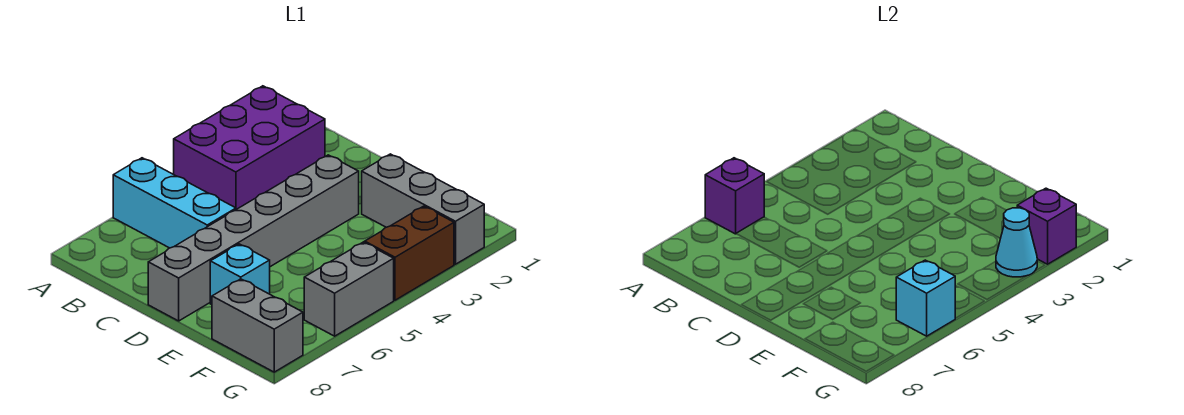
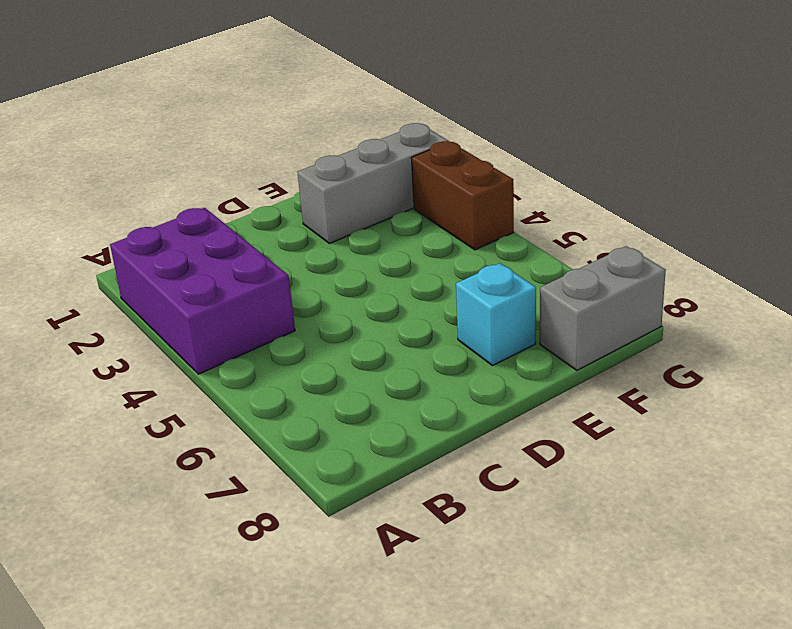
none -> cyan brick A6:C6 level 1
none -> grey brick D3:D8 level 1
none -> grey brick G5:G6 level 1

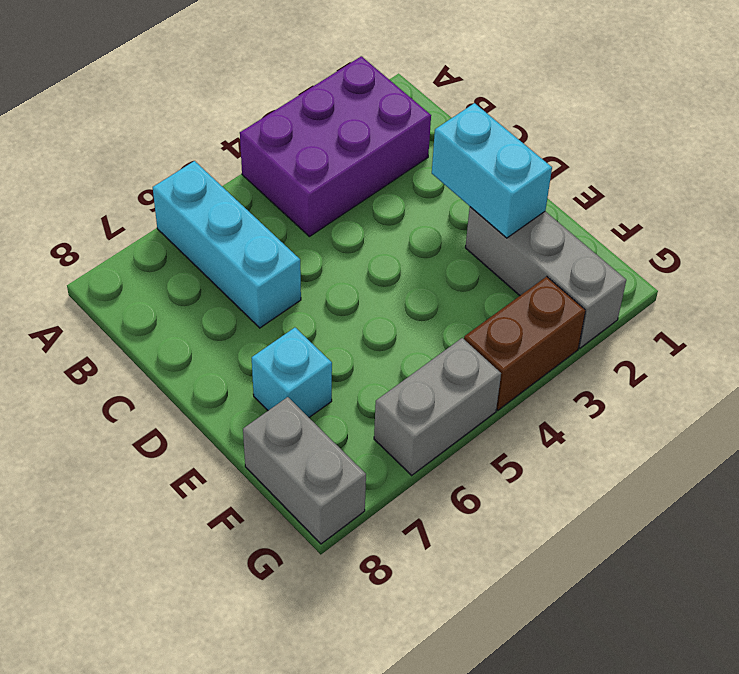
cyan brick D2:E2 level 2 -> none
none -> grey brick D3:D8 level 1
none -> purple brick A6 level 2
none -> purple brick G2 level 2

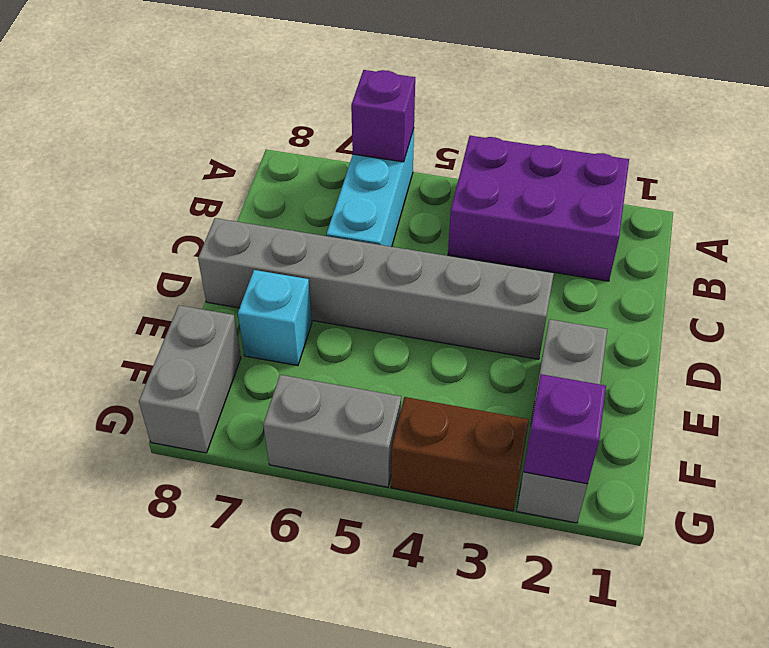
none -> cyan cone G3 level 2
none -> cyan brick G6 level 2

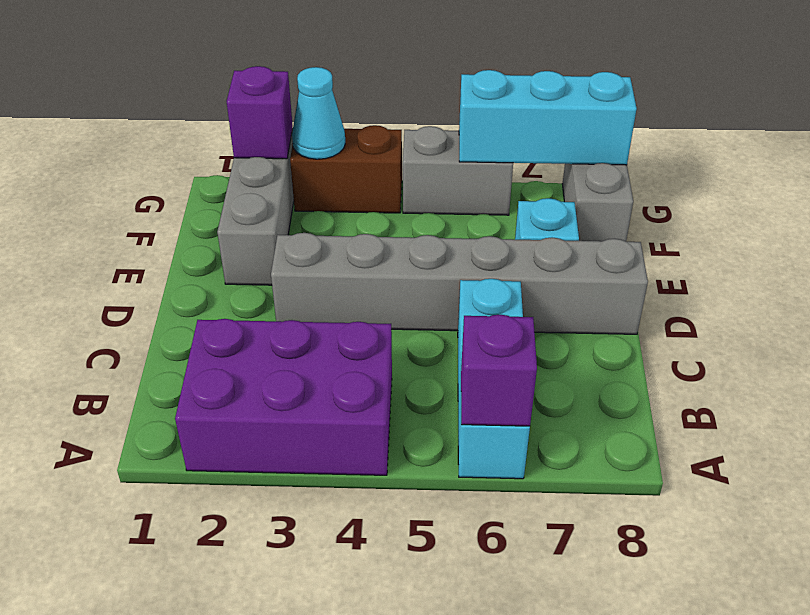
cyan brick G6:G8 level 2 -> cyan brick G6 level 2

